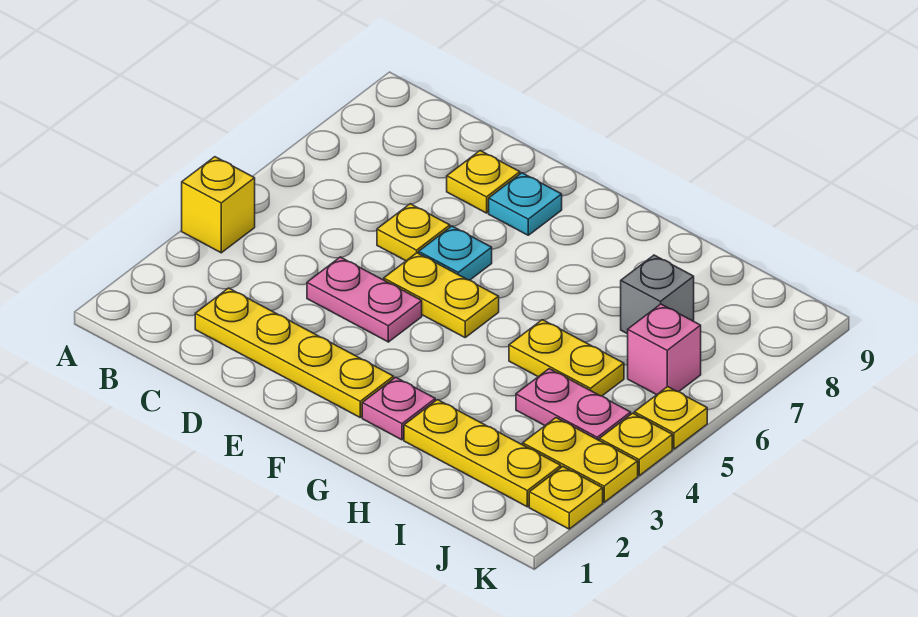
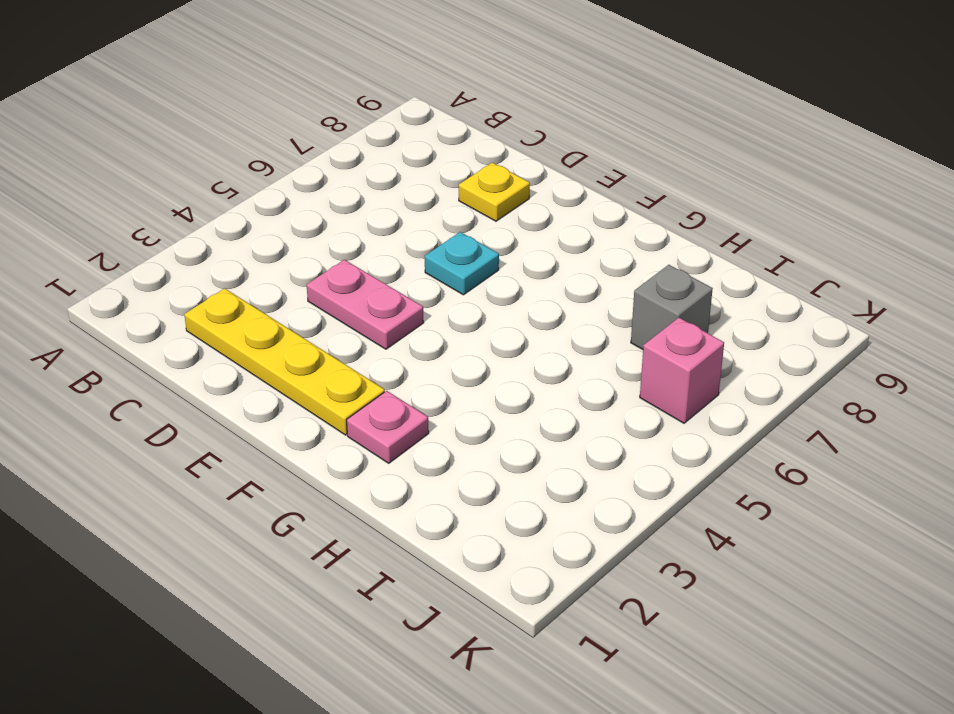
none -> yellow brick A4 level 1
none -> yellow plate D6 level 1
none -> yellow plate E5:F5 level 1

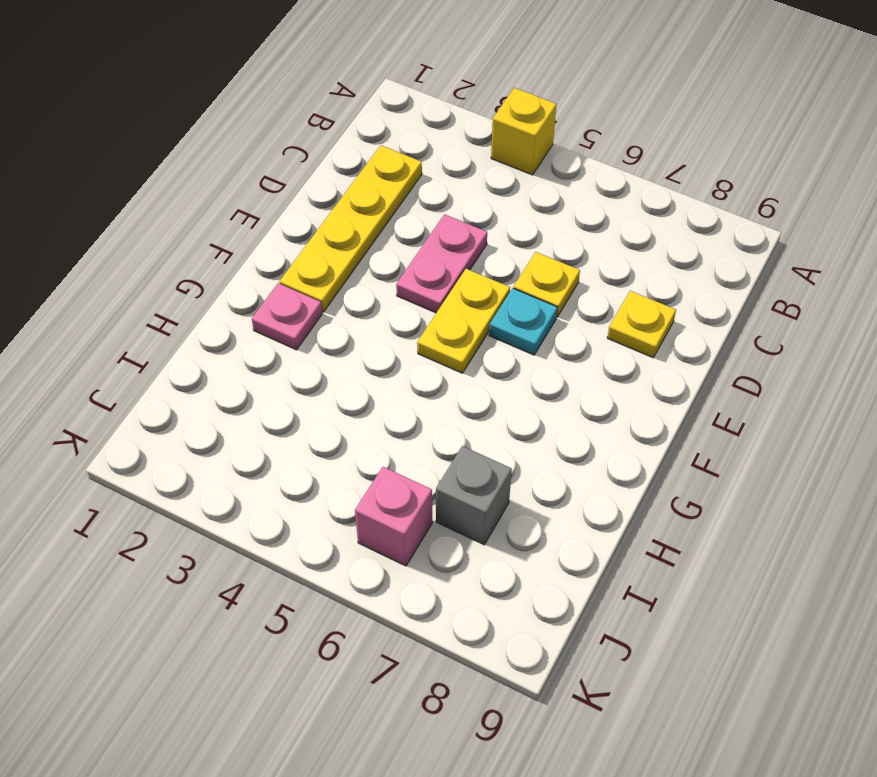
none -> cyan plate E8 level 1
none -> yellow plate H2:J2 level 1
none -> yellow plate H5:I5 level 1

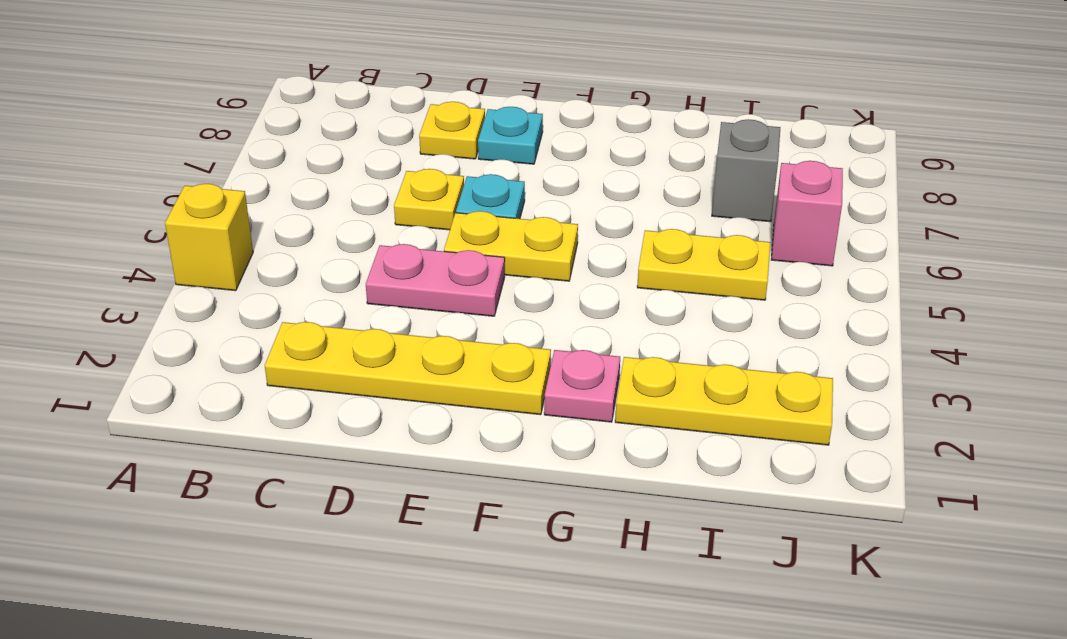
none -> pink plate I4:J4 level 1
none -> yellow plate J3:K3 level 1
none -> yellow plate K2 level 1

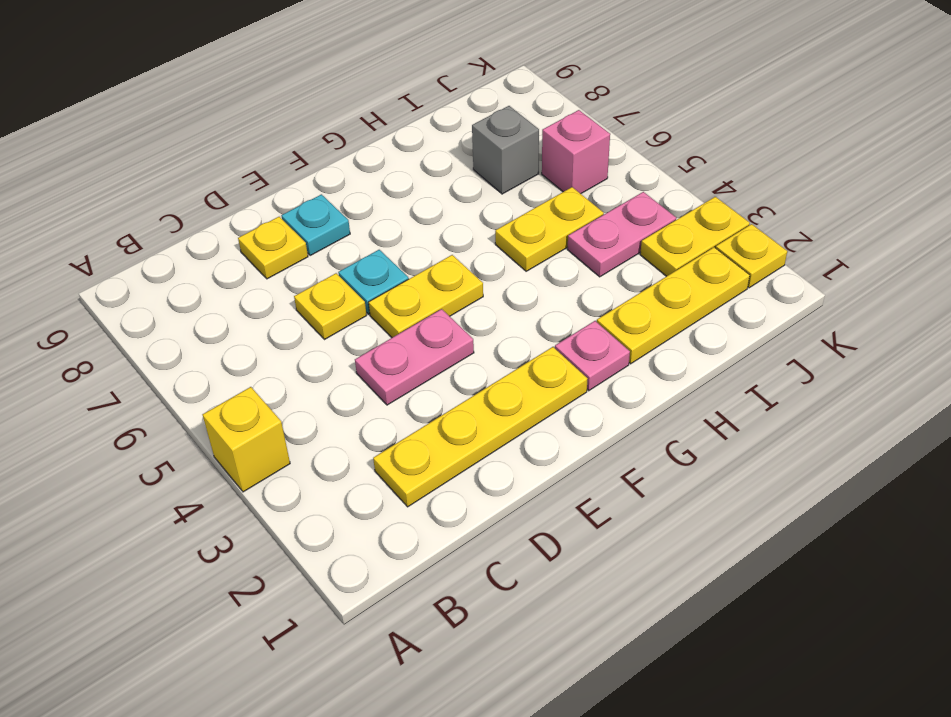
none -> yellow plate K4 level 1
none -> yellow plate K5 level 1

